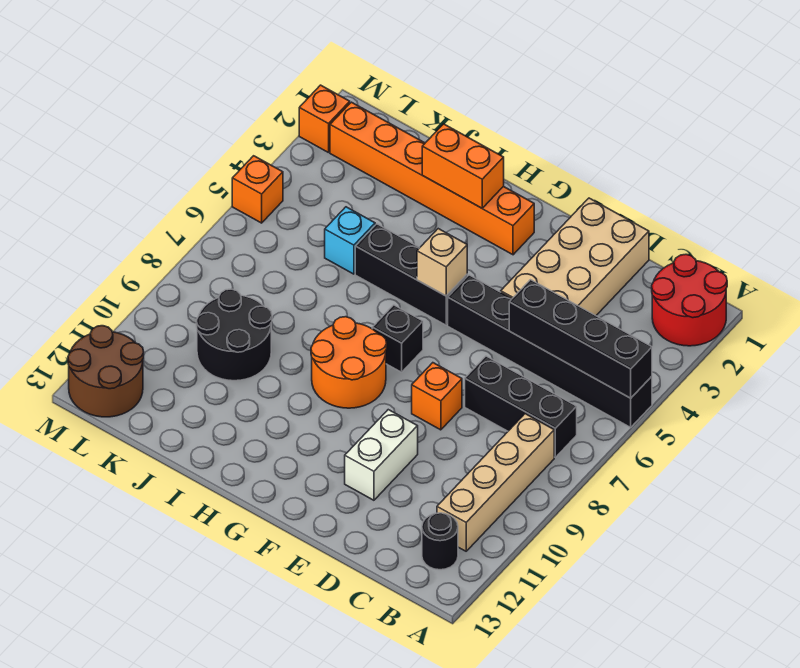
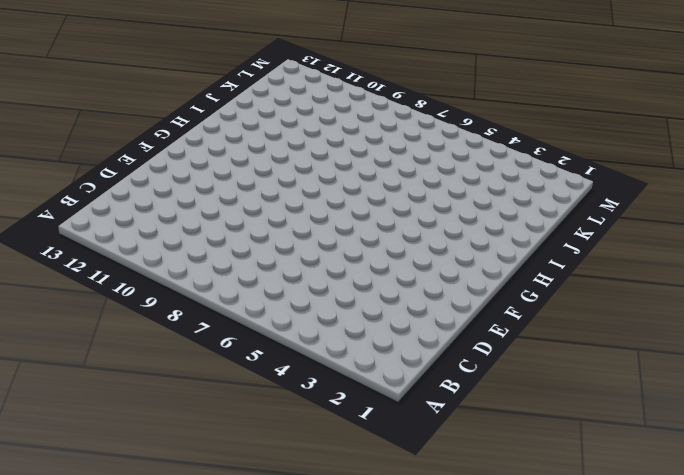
none -> red round brick A1:B2 level 1
none -> black brick A5:F5 level 1
none -> black brick B7:D7 level 1

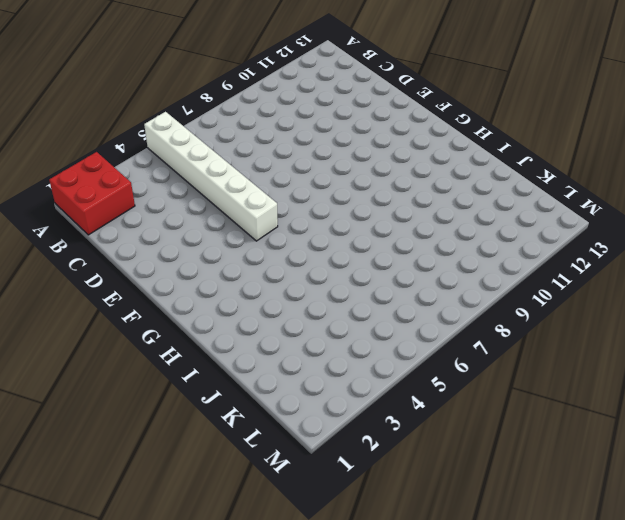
red brick A1:B2 level 1 -> red round brick A1:B2 level 1
white brick A5:F5 level 1 -> black brick A5:F5 level 1
none -> black brick B7:D7 level 1
none -> tan brick B8:B11 level 1
none -> black round brick B12 level 1

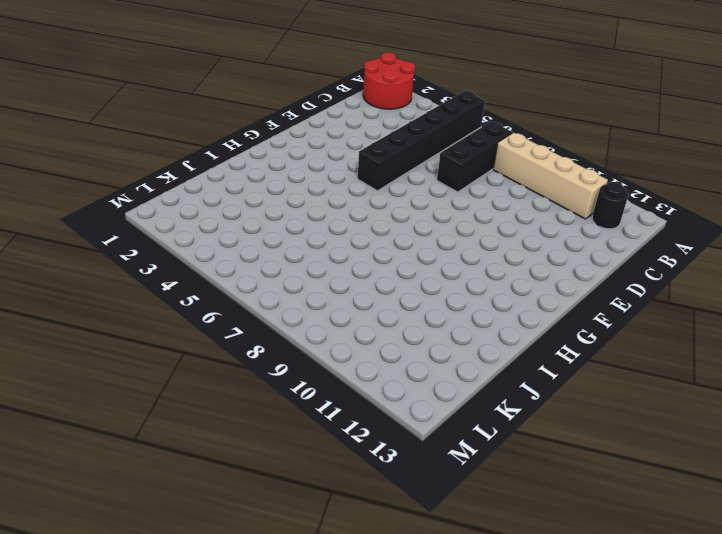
none -> tan brick D1:E4 level 1
none -> orange brick E8 level 1
none -> white brick E10:E11 level 1

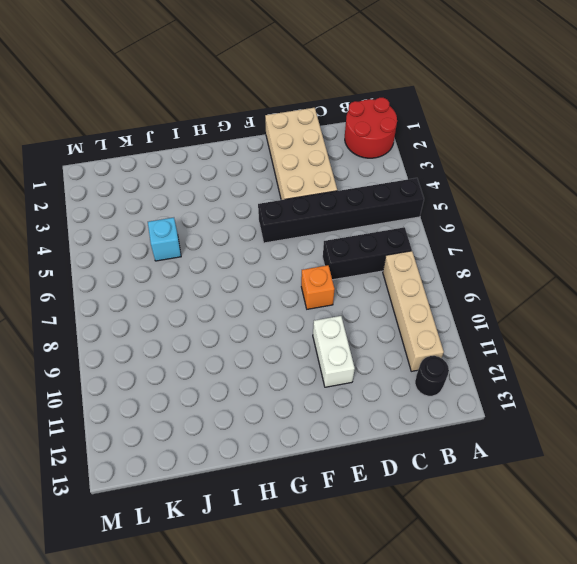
none -> orange brick G2:L2 level 1
none -> black brick G5:I5 level 1
none -> black brick G7 level 1

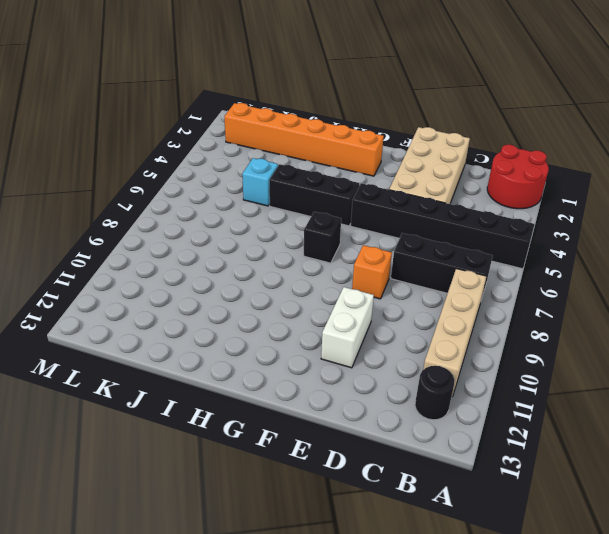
none -> orange round brick G8:H9 level 1
none -> black round brick J9:K10 level 1
none -> brown round brick L12:M13 level 1

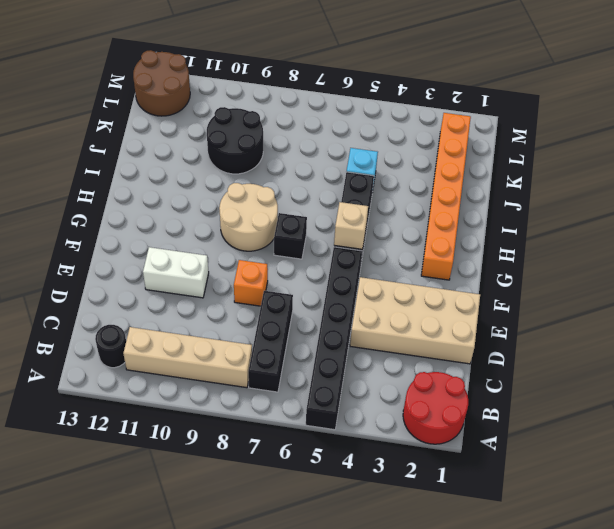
tan round brick G8:H9 level 1 -> orange round brick G8:H9 level 1
none -> orange brick M2 level 1
none -> orange brick M5 level 1
none -> black brick A5:D5 level 2

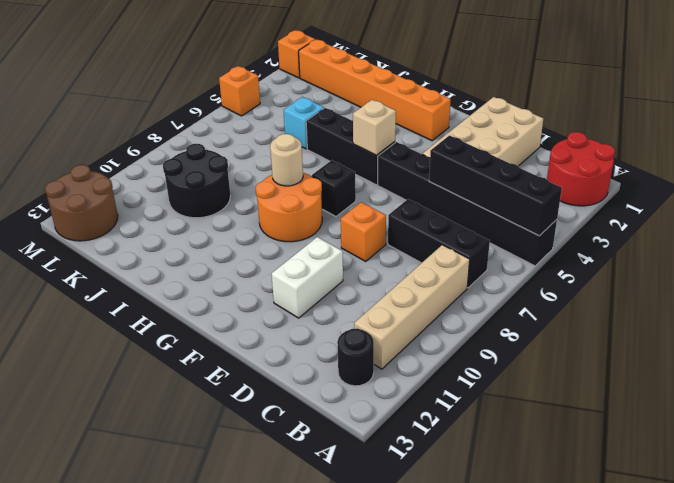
tan round brick H8 level 2 -> none
none -> orange brick H2:I2 level 2

